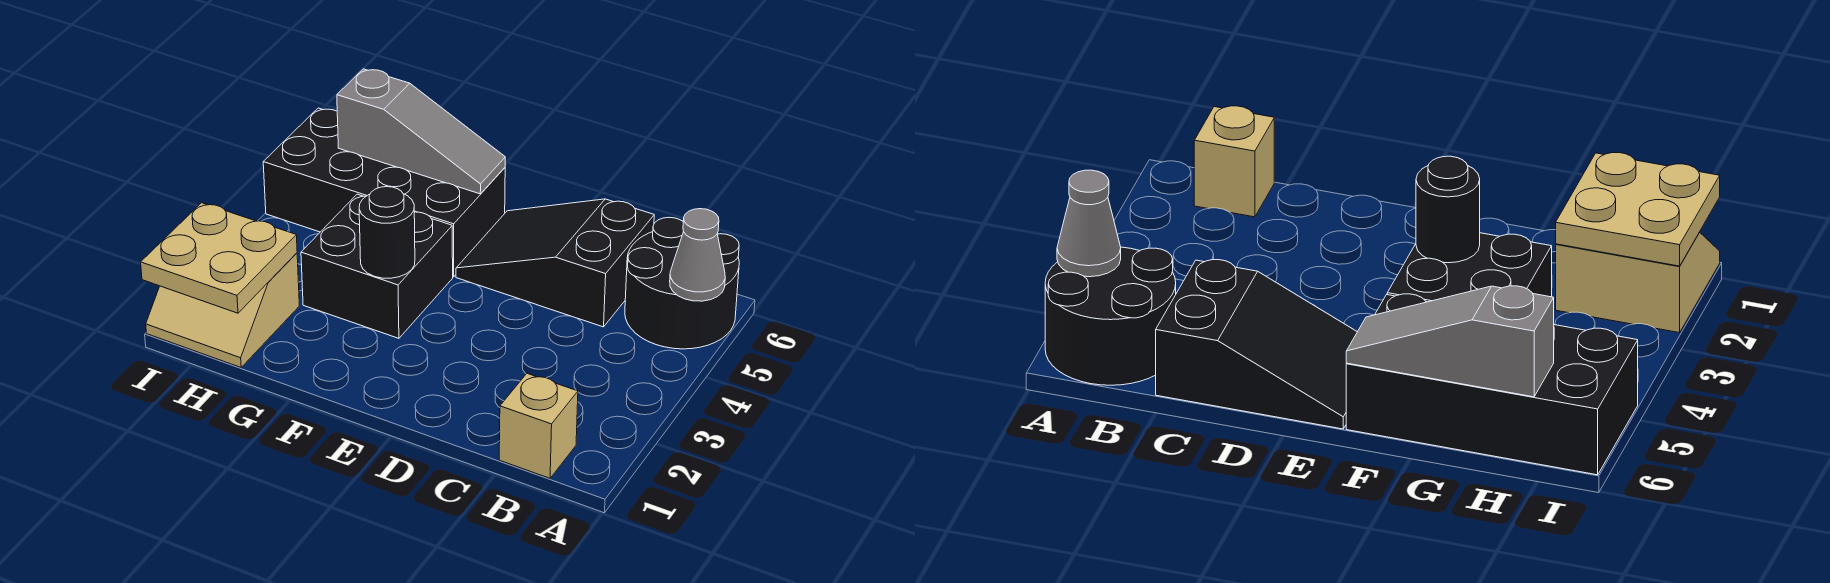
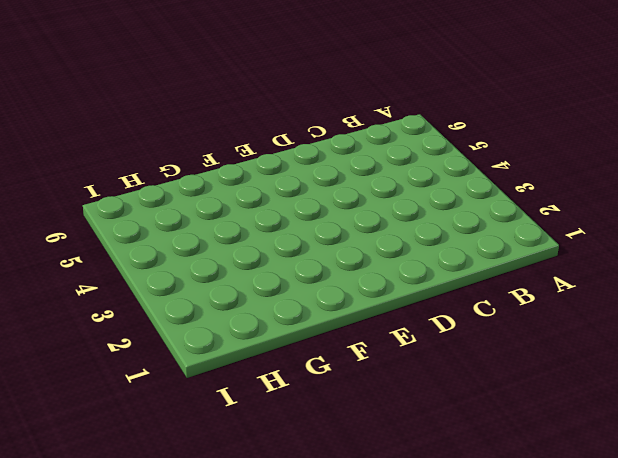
none -> black round brick A5:B6 level 1
none -> tan brick B1 level 1

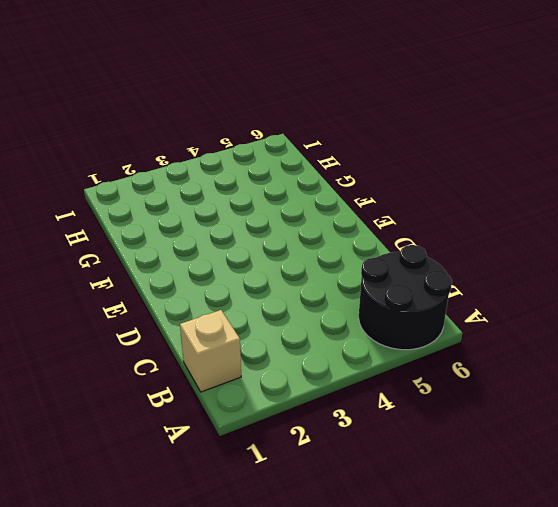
none -> black slope C5:E6 level 1 top C
none -> black brick F3:G4 level 1

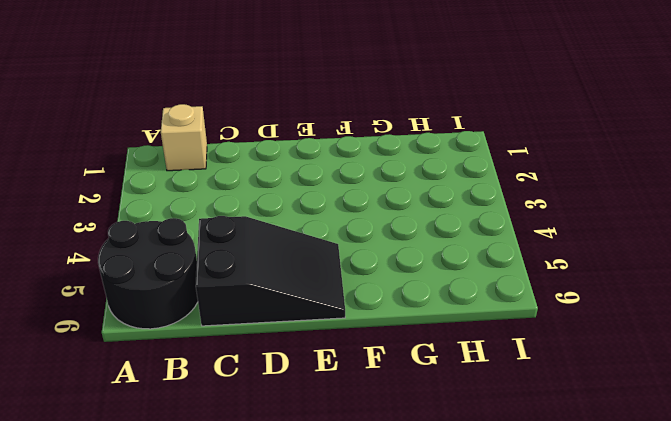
none -> black brick F3:G4 level 1
none -> black brick F5:I6 level 1

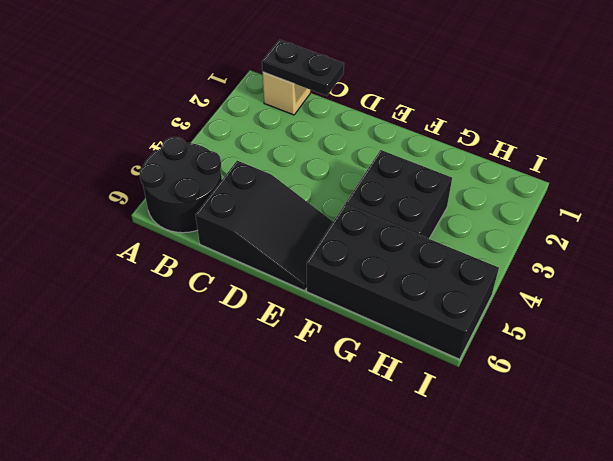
black plate B1:C1 level 2 -> none
none -> tan slope H1:I2 level 1 top 2
none -> grey cone A5 level 2

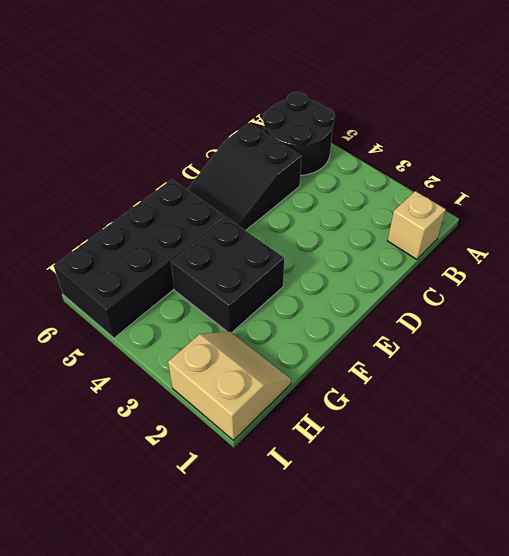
tan slope H1:I2 level 1 top I -> tan slope H1:I2 level 1 top 2
none -> grey cone A5 level 2
none -> black round brick F3 level 2

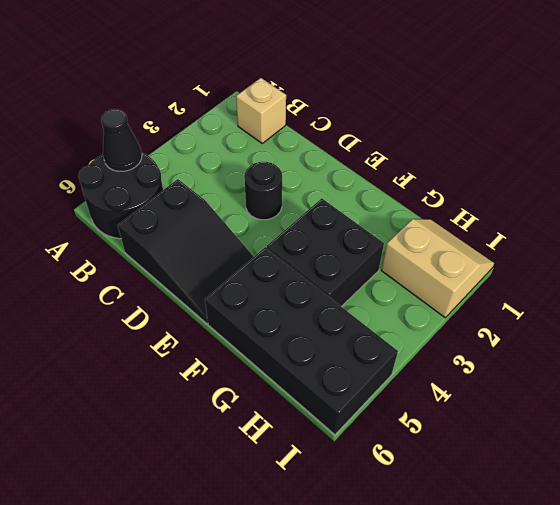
black cone A5 level 2 -> grey cone A5 level 2
black round brick D3 level 1 -> black round brick F3 level 2
none -> grey slope F6:H6 level 2 top H
none -> tan plate H1:I2 level 2

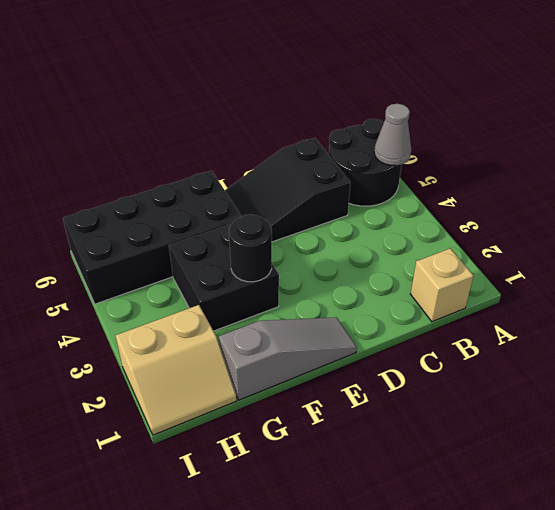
grey slope E1:G1 level 1 top G -> grey slope F6:H6 level 2 top H
none -> tan plate H1:I2 level 2

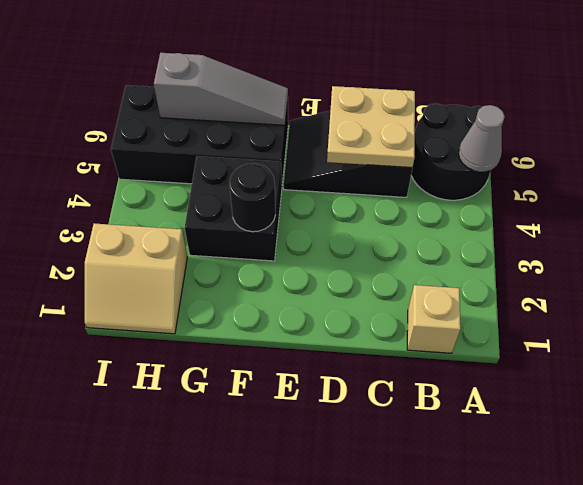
tan plate C5:D6 level 2 -> tan plate H1:I2 level 2

